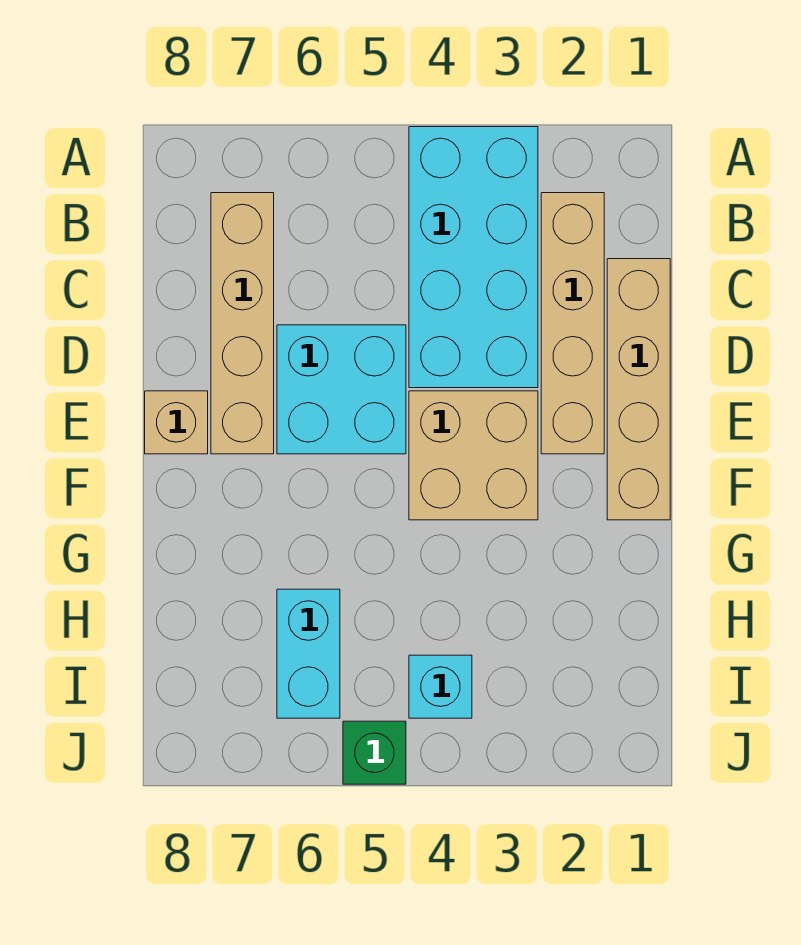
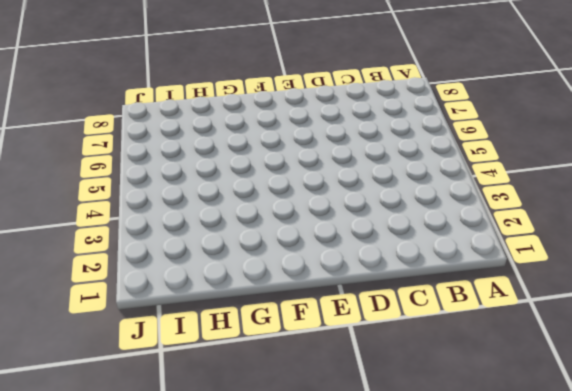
none -> cyan brick A3:D4 level 1
none -> tan brick B2:E2 level 1

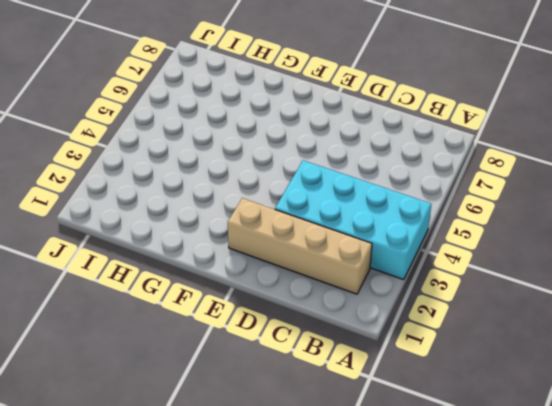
none -> tan brick B7:E7 level 1
none -> tan brick C1:F1 level 1

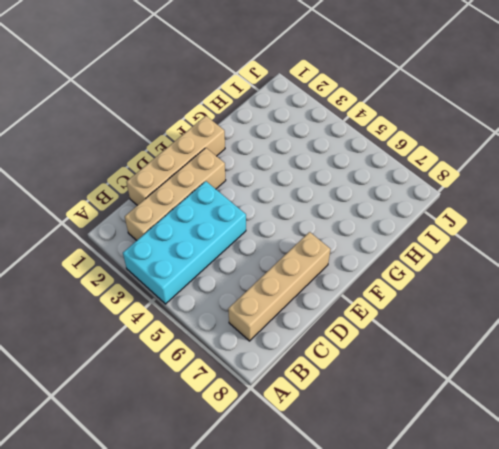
none -> cyan brick D5:E6 level 1
none -> tan brick E3:F4 level 1

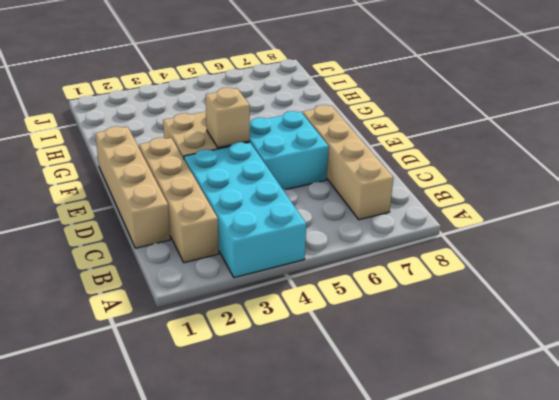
tan brick E4 level 2 -> tan brick E8 level 1
none -> cyan brick H6:I6 level 1
none -> cyan brick I4 level 1

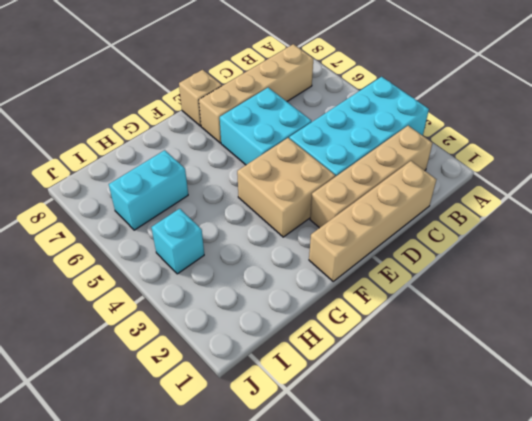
none -> green brick J5 level 1

